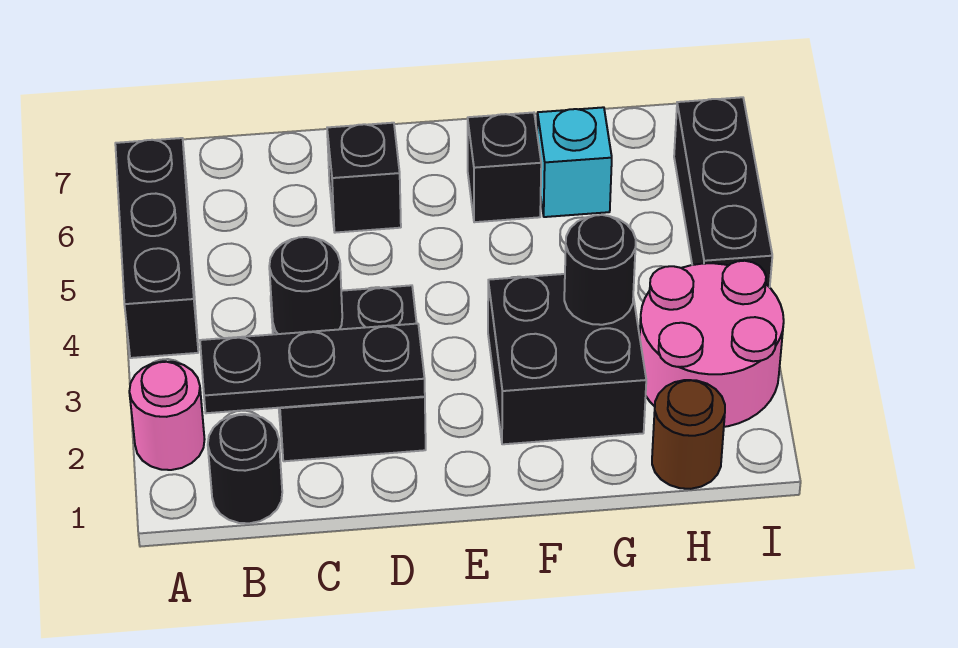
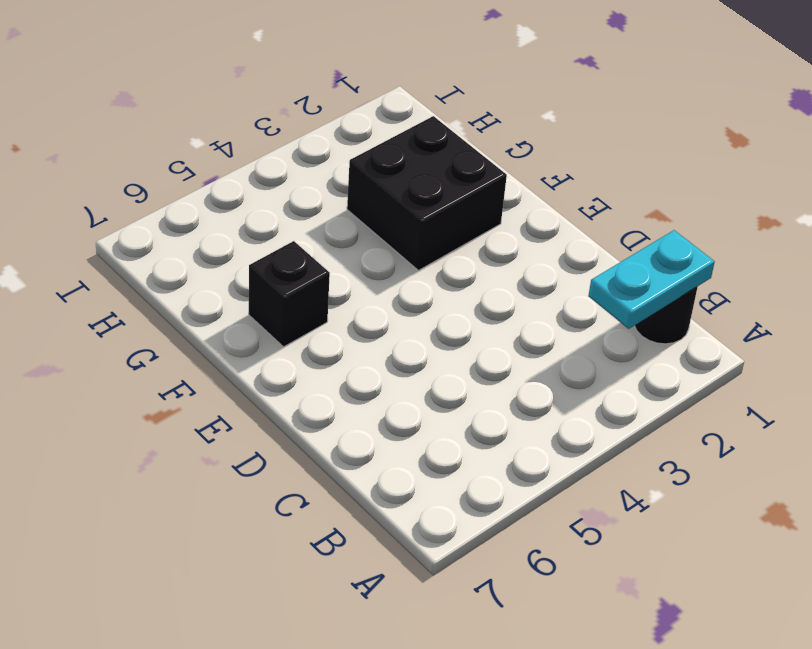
cyan plate B1:B2 level 2 -> black plate B2:D2 level 2
none -> pink round brick A2 level 1
none -> black brick A4:A6 level 1
none -> black brick C2:D3 level 1

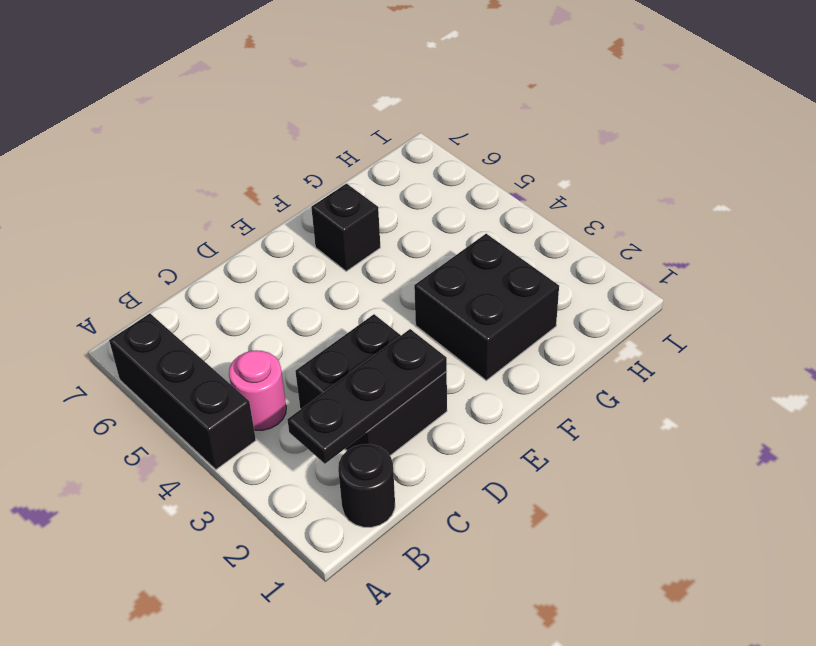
pink round brick B4 level 1 -> pink round brick A2 level 1
none -> black brick D6 level 1
none -> cyan brick G6 level 1
none -> brown round brick H1 level 1

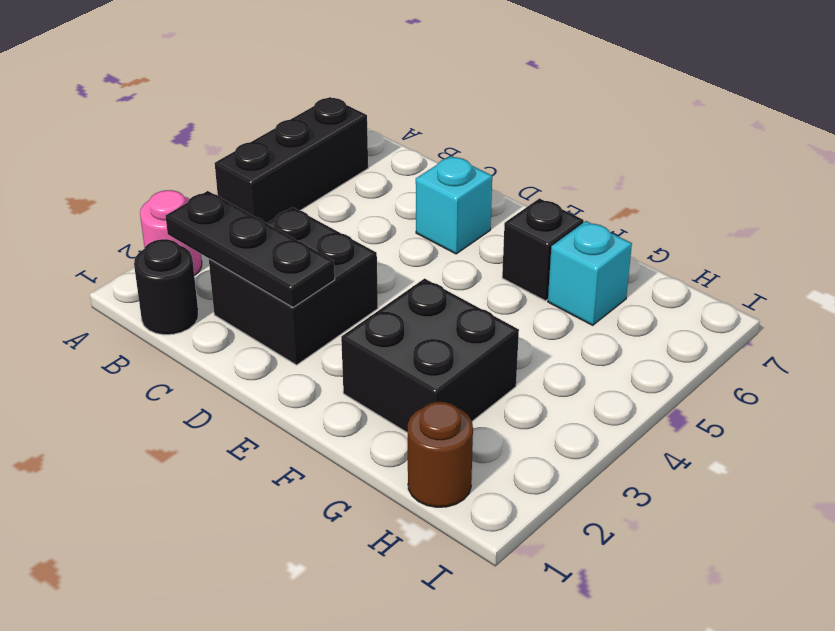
cyan brick D6 level 1 -> black brick D6 level 1
none -> pink round brick H2:I3 level 1
none -> black brick I4:I6 level 1
none -> black round brick C3 level 2

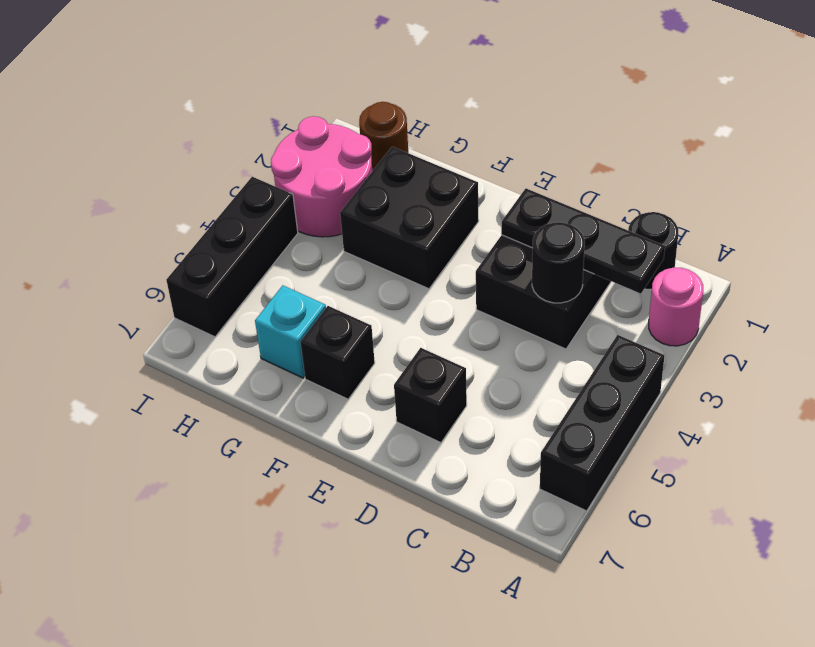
none -> black round brick G3 level 2

